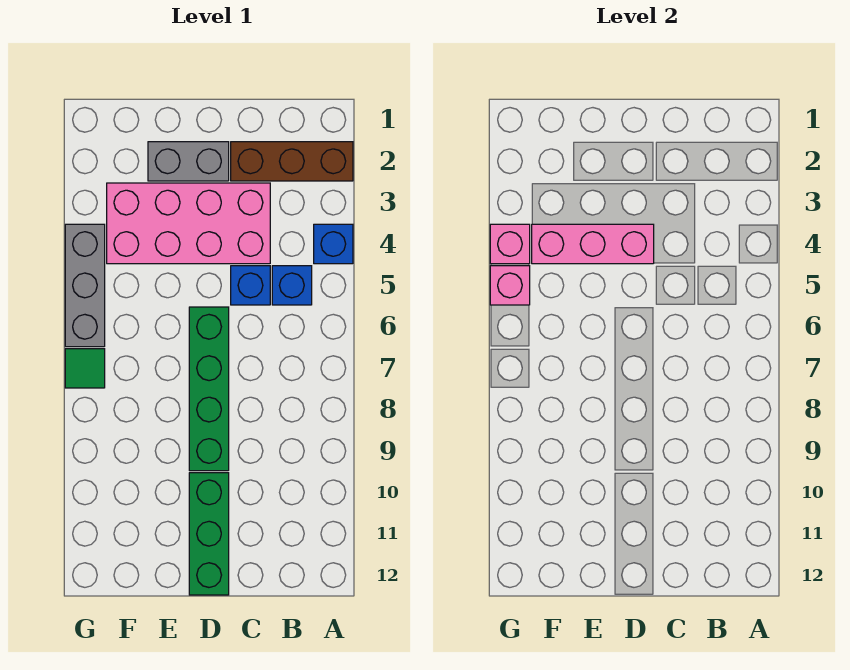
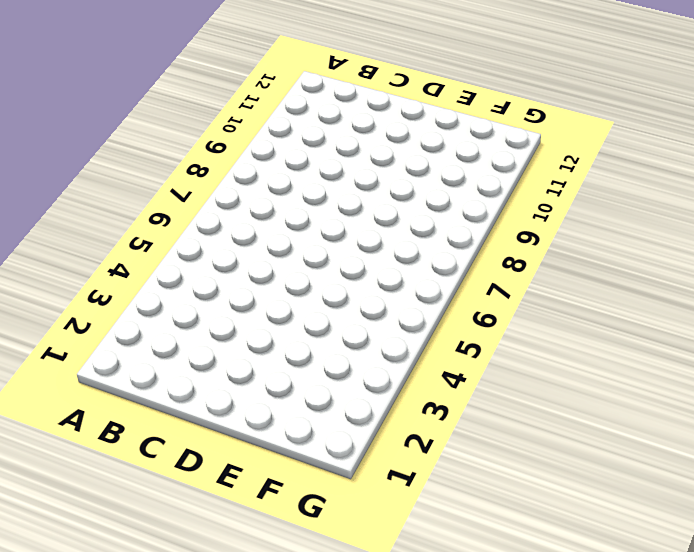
none -> brown brick A2:C2 level 1
none -> blue brick A4 level 1
none -> blue brick B5 level 1

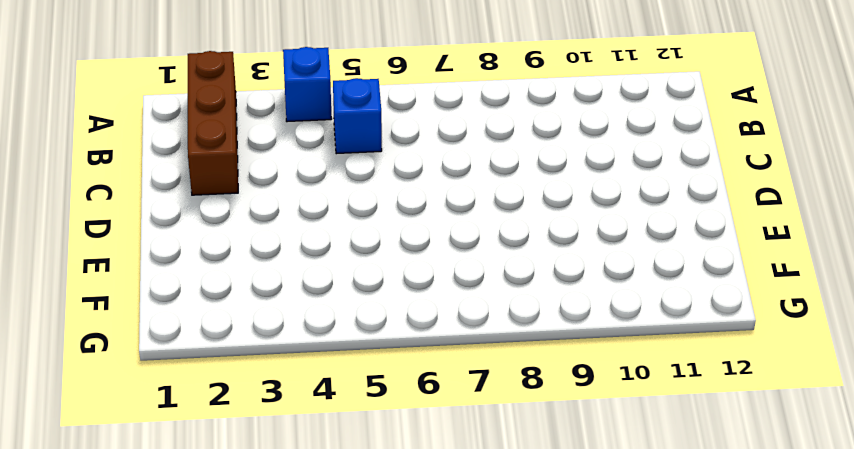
none -> pink brick C3:F4 level 1
none -> blue brick C5 level 1
none -> grey brick D2:E2 level 1

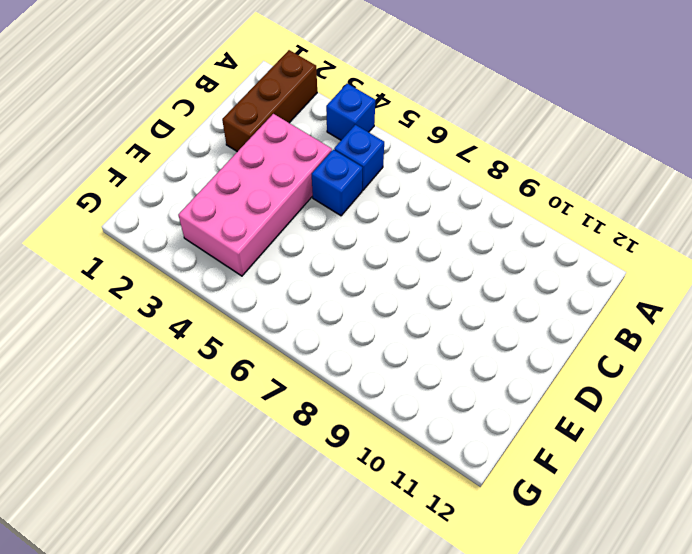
none -> grey brick D2:E2 level 1
none -> green brick D6:D9 level 1
none -> green brick D10:D12 level 1

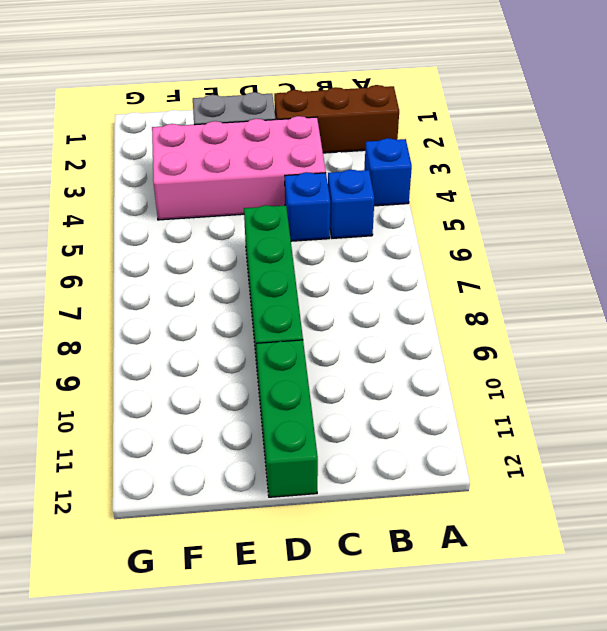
none -> grey brick G4:G6 level 1
none -> green tile G7 level 1
none -> pink brick D4:F4 level 2

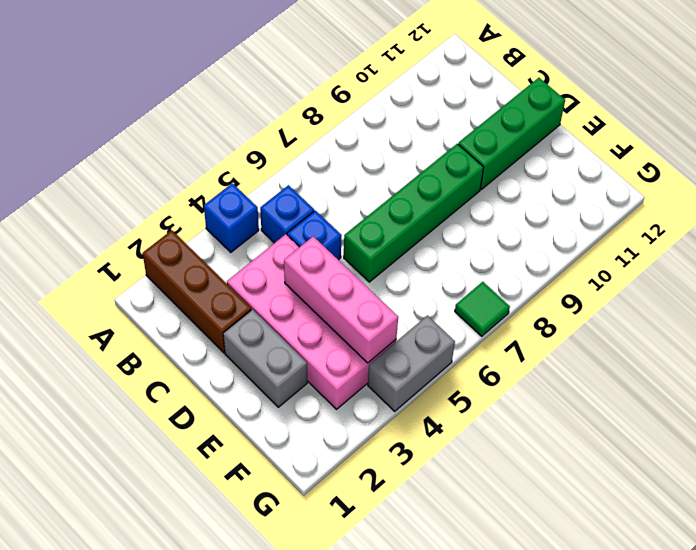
grey brick G4:G5 level 1 -> grey brick G4:G6 level 1
none -> pink brick G4 level 2
none -> pink brick G5 level 2

